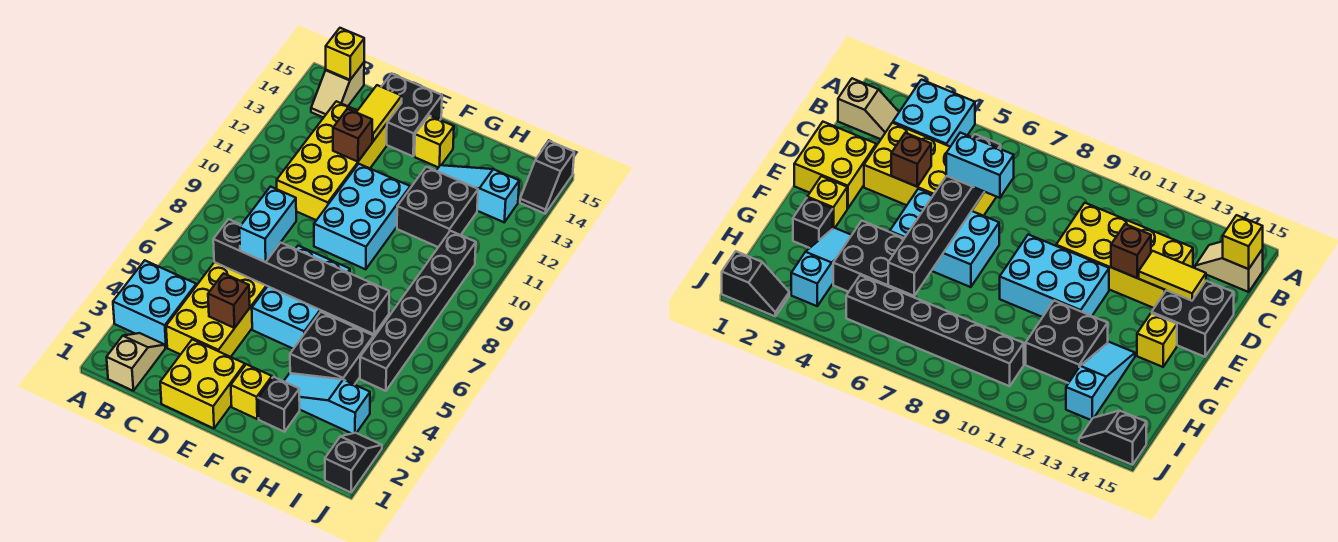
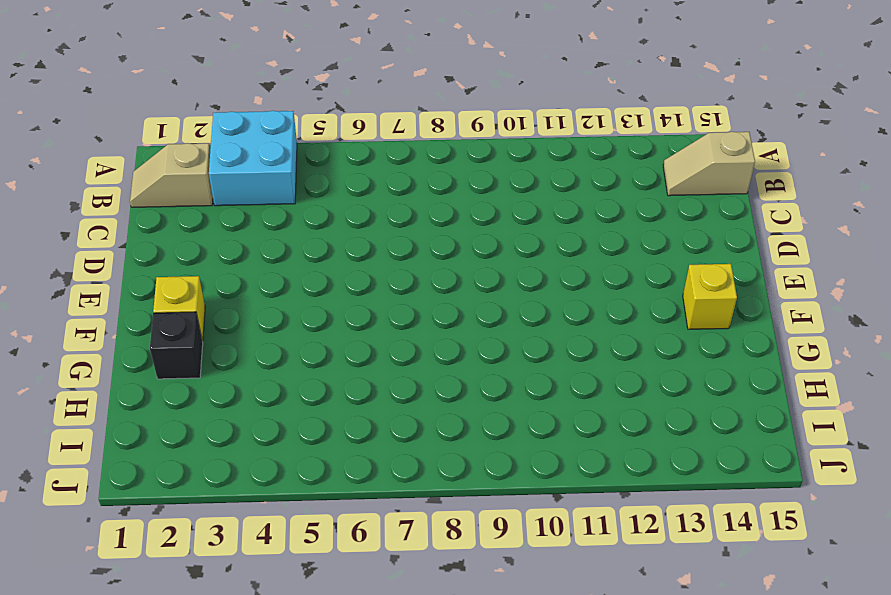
tan slope B1:B2 level 1 top 2 -> tan slope B1:B2 level 1 top 1
none -> yellow brick C3:D6 level 1
none -> yellow brick C10:D13 level 1
none -> yellow brick D1:E2 level 1

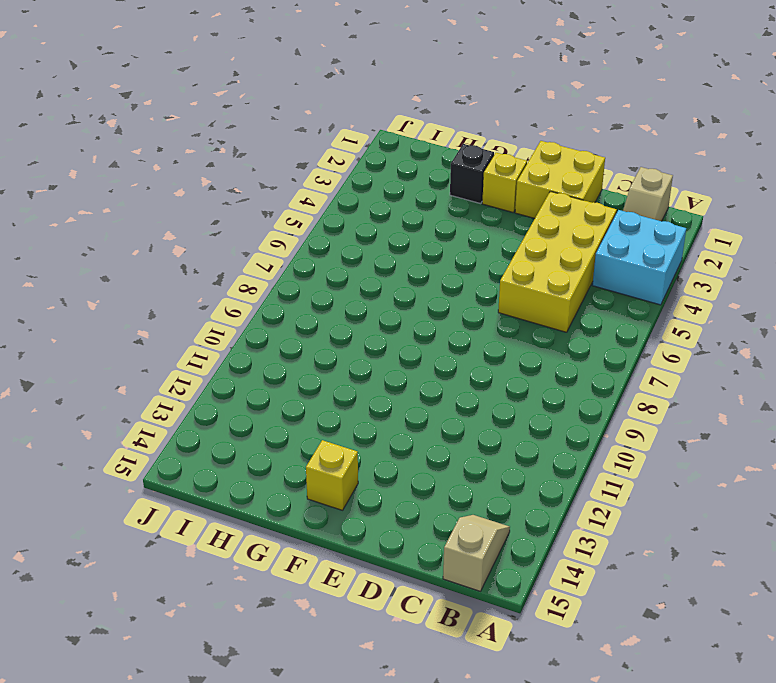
none -> yellow brick C10:D13 level 1
none -> black brick D14:E15 level 1
none -> cyan brick E5:F7 level 1

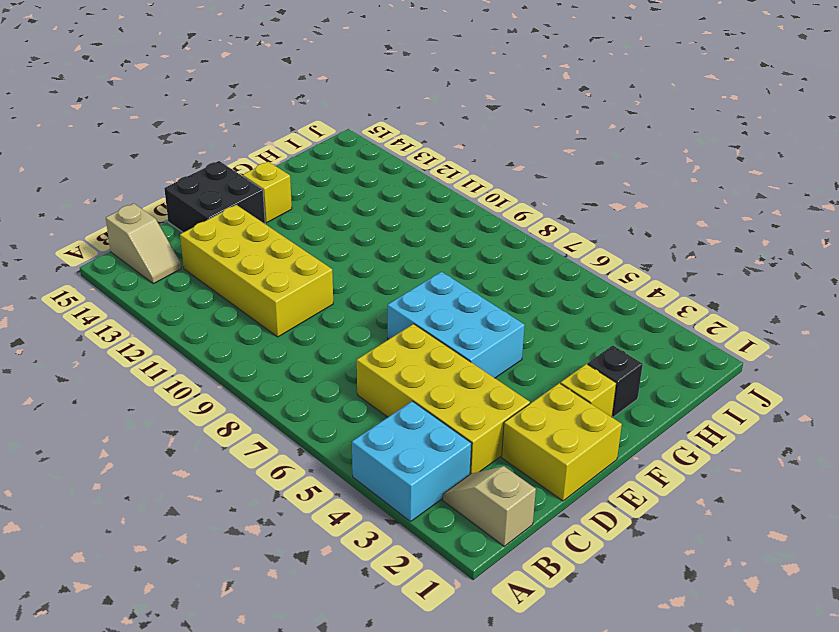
none -> cyan brick E9:F11 level 1
none -> cyan slope G3:I3 level 1 top I
none -> black brick G4:H5 level 1

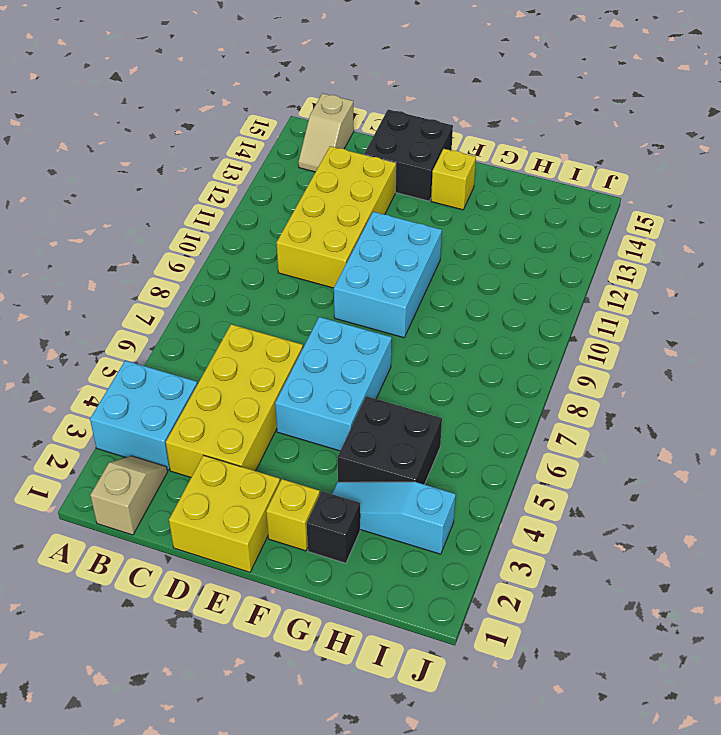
none -> black brick G11:H12 level 1
none -> cyan slope G13:I13 level 1 top I
none -> black brick I5:I10 level 1

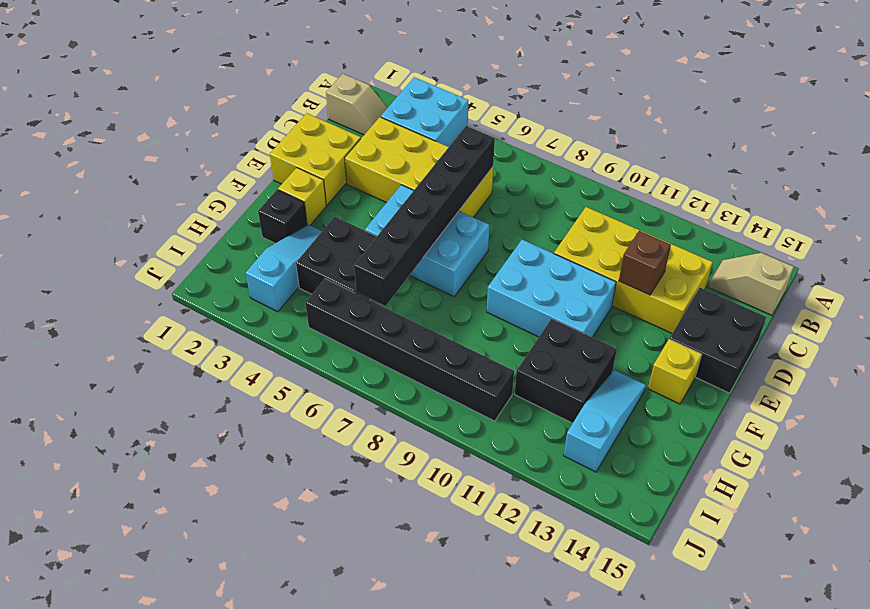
none -> black slope J1:J2 level 1 top 1
none -> black slope J14:J15 level 1 top 15
none -> yellow brick B15 level 2

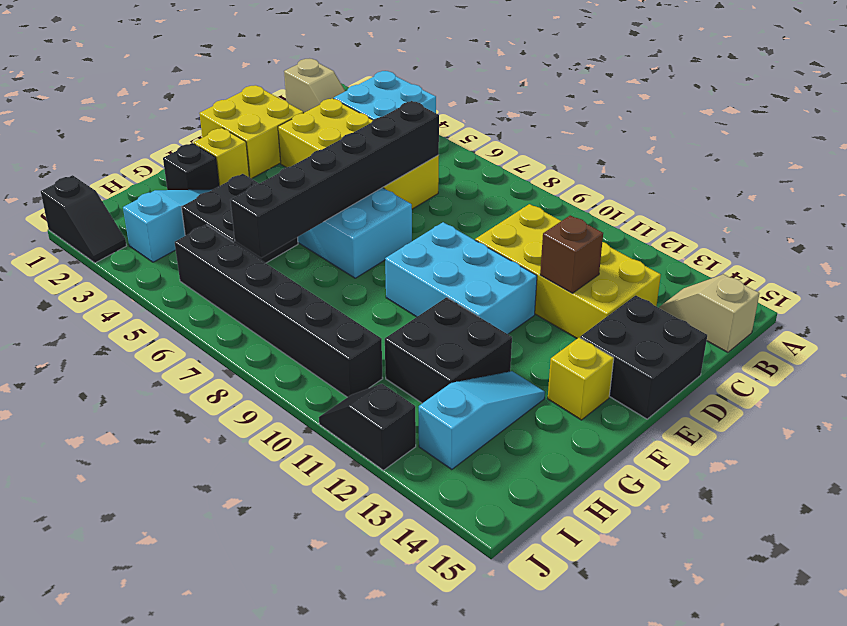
black slope J11:J12 level 1 top 12 -> black slope J14:J15 level 1 top 15
none -> yellow brick B15 level 2
none -> brown brick D4 level 2
none -> yellow tile D13:D14 level 2

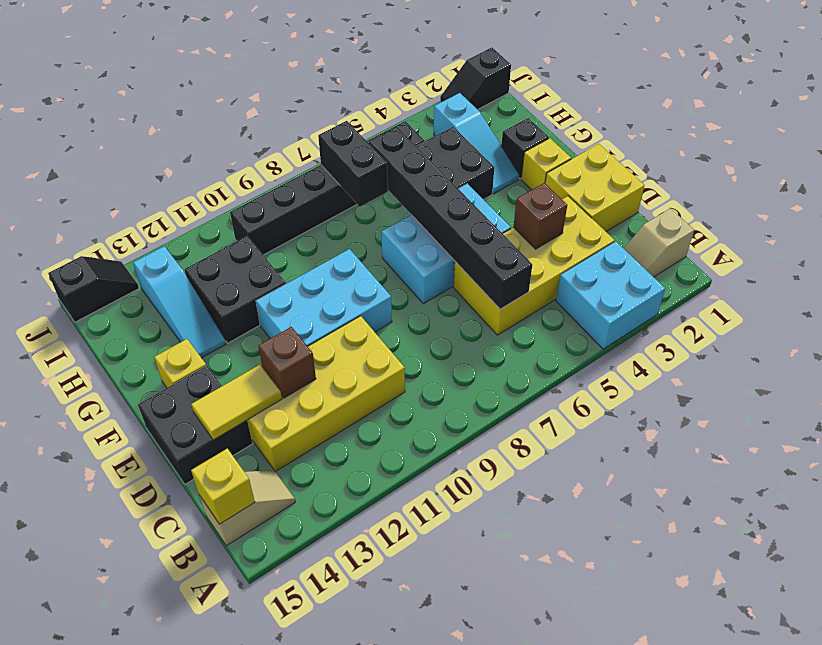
black brick H7:I7 level 2 -> none
none -> cyan brick D6:D7 level 3

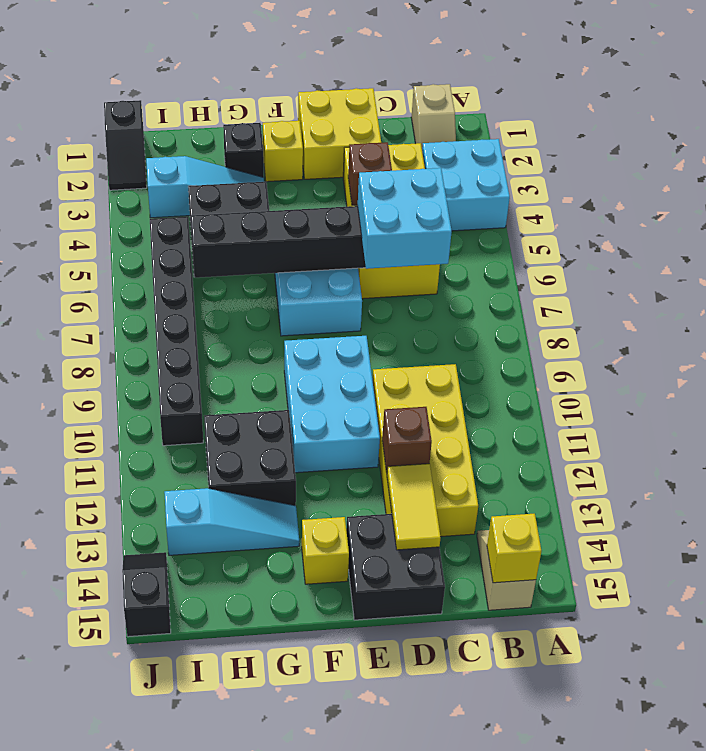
cyan brick C6:D7 level 3 -> cyan brick D6:D7 level 3

